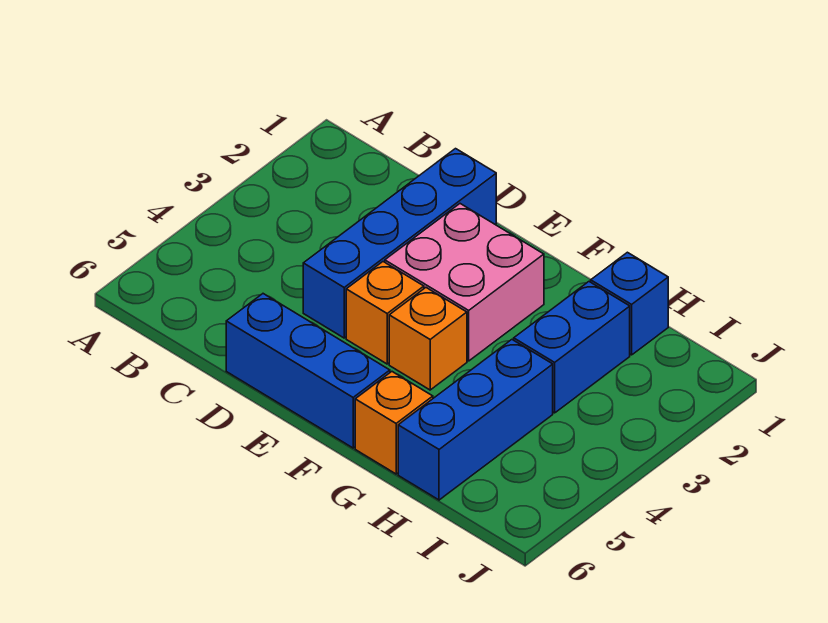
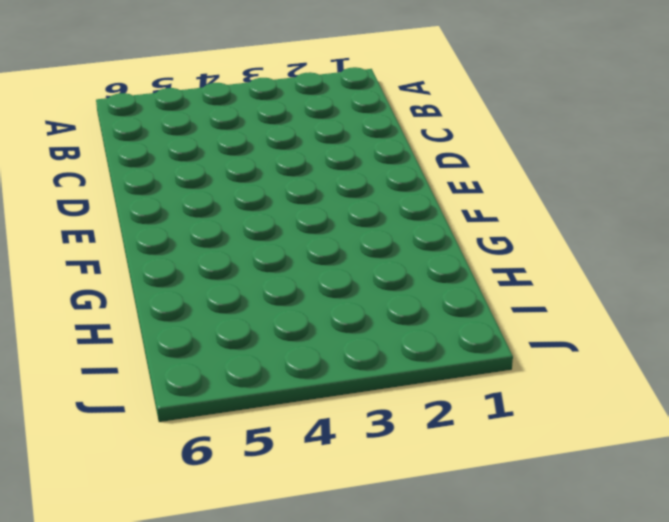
none -> blue brick D1:D4 level 1
none -> blue brick D6:F6 level 1

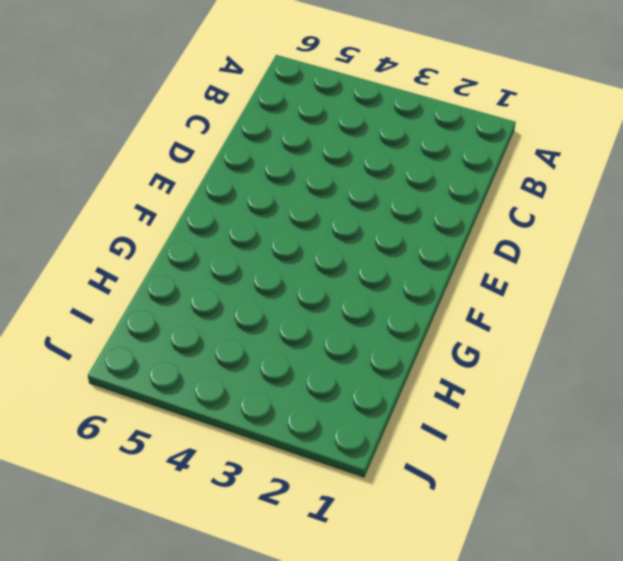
none -> blue brick D1:D4 level 1
none -> blue brick D6:F6 level 1

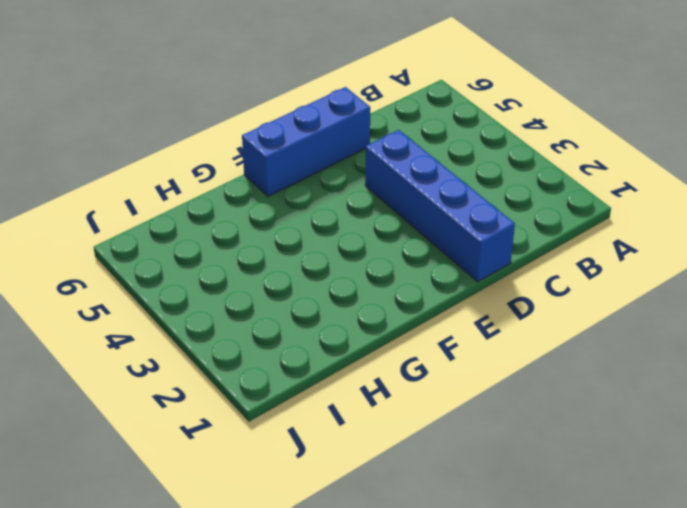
none -> pink brick E2:F3 level 1
none -> orange brick E4 level 1

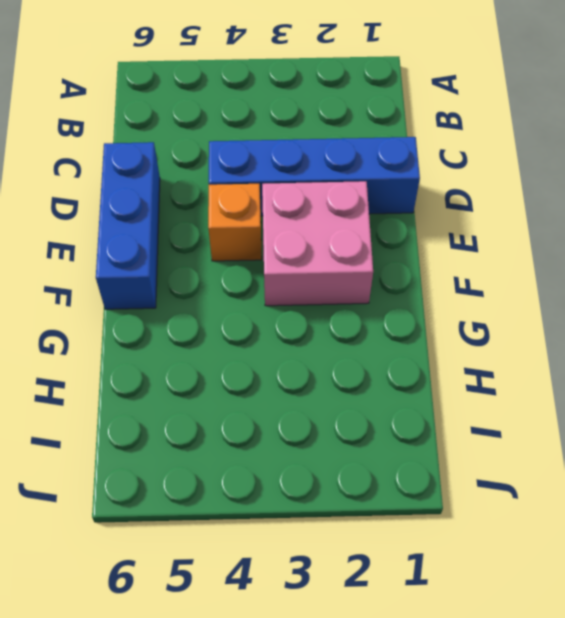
none -> orange brick F4 level 1
none -> orange brick G6 level 1

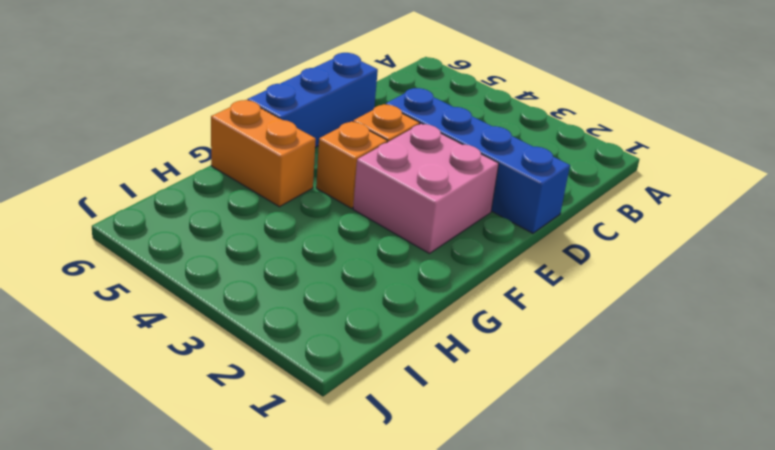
orange brick G5:G6 level 1 -> orange brick G6 level 1
none -> blue brick H1 level 1
none -> blue brick H2:H3 level 1

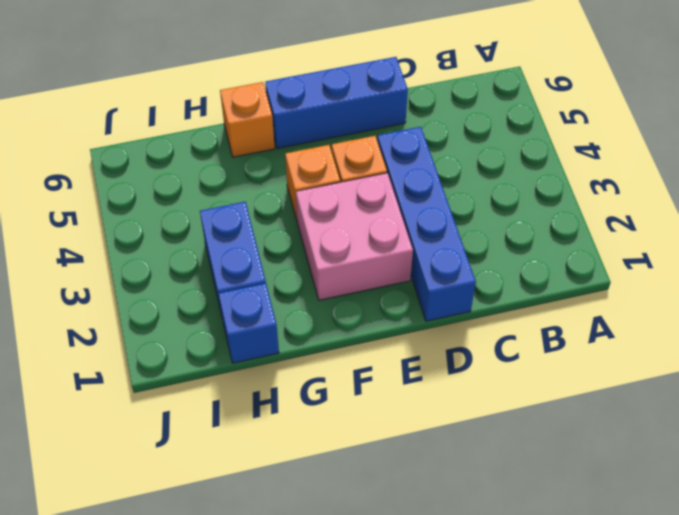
none -> blue brick H4:H6 level 1

